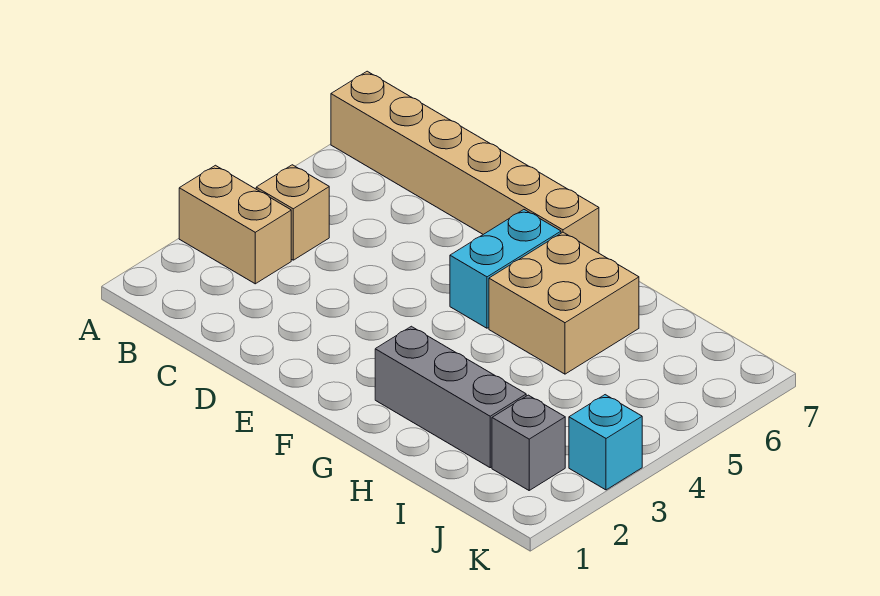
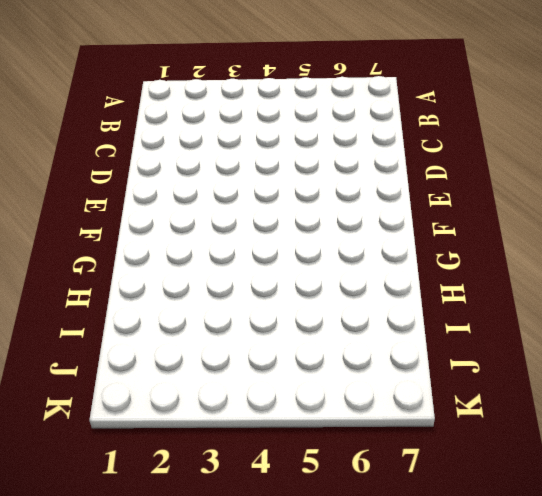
none -> tan brick A3:B3 level 1
none -> tan brick A7:F7 level 1

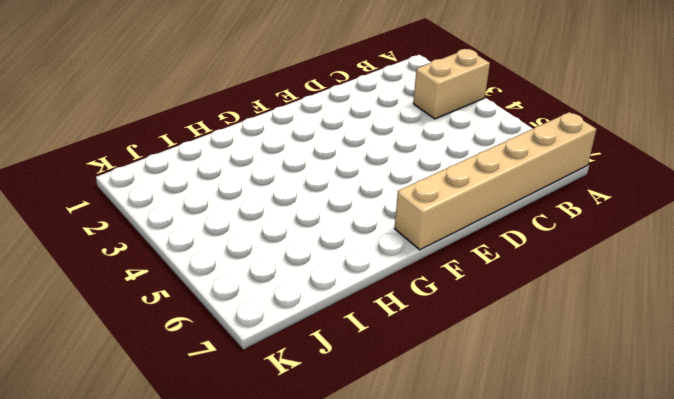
none -> tan brick B4 level 1
none -> cyan brick F5:F6 level 1

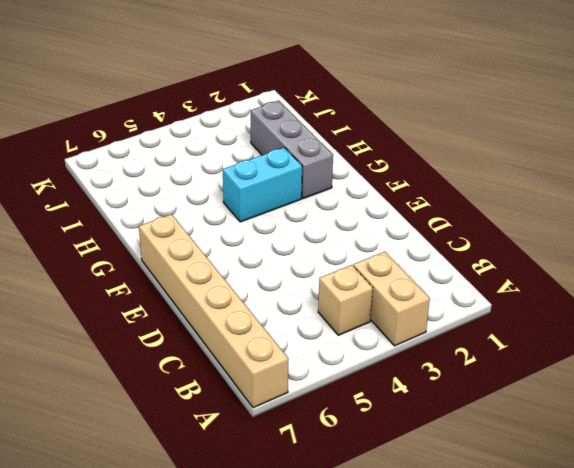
cyan brick G3:G4 level 1 -> cyan brick F5:F6 level 1
none -> tan brick G5:H6 level 1
none -> grey brick J2 level 1

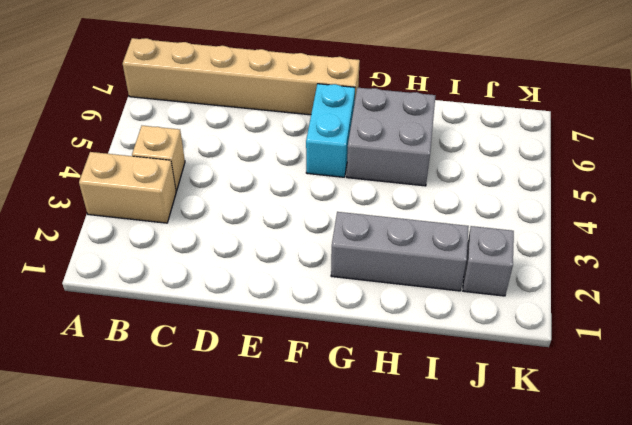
grey brick G5:H6 level 1 -> tan brick G5:H6 level 1
none -> cyan brick K3 level 1

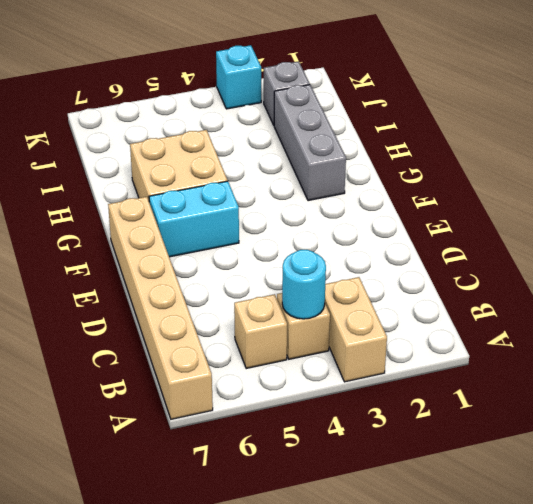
cyan round brick B4 level 2 -> none
tan brick B5 level 1 -> none

